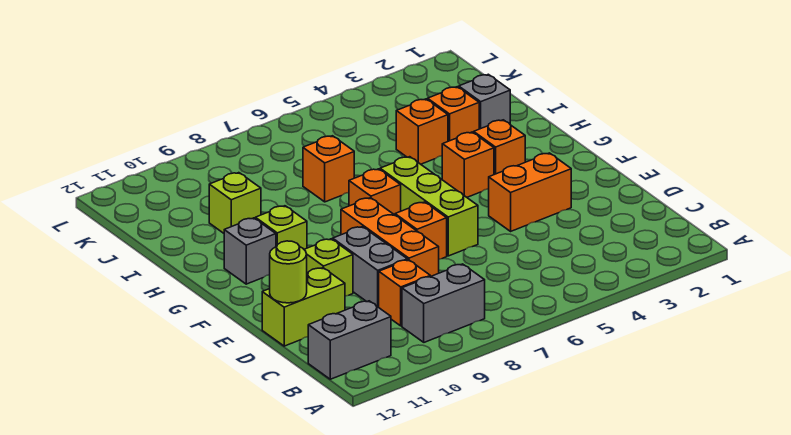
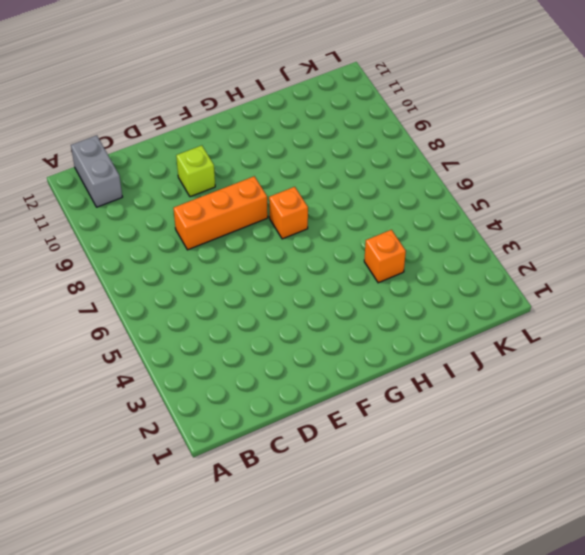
none -> grey brick B8:B9 level 1
none -> orange brick C9 level 1
none -> grey brick D9:E9 level 1

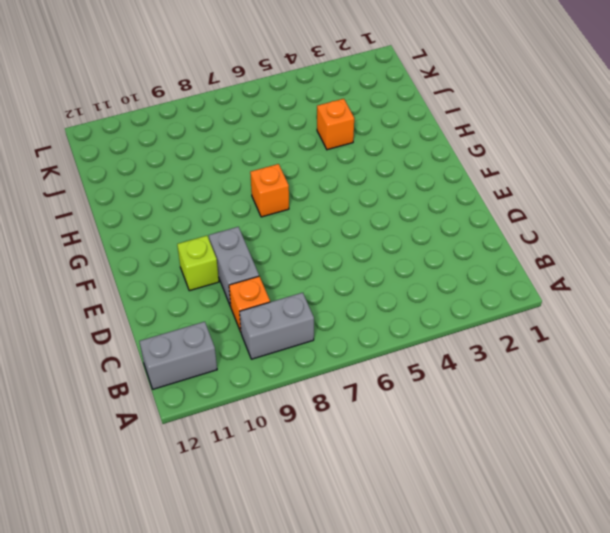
none -> orange brick D8:F8 level 1
none -> lime brick D11:D12 level 1
none -> orange brick E3:E4 level 1

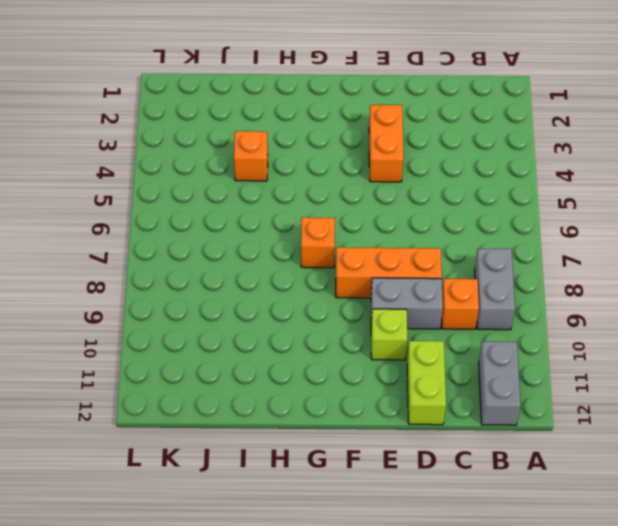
none -> lime brick E6:G6 level 1
none -> orange brick E7 level 1
none -> orange brick G3 level 1

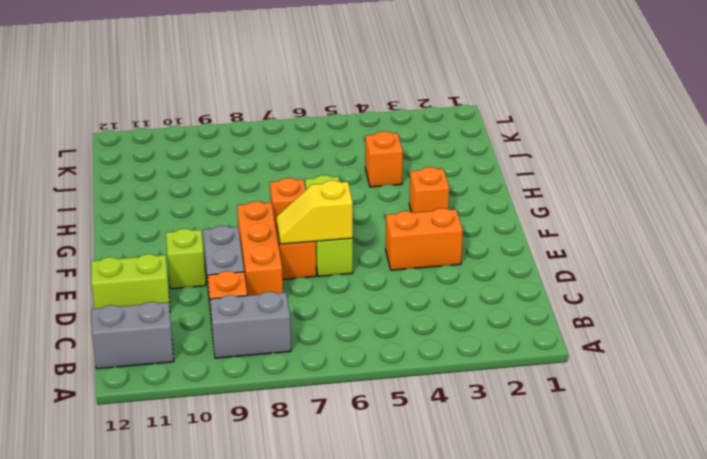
yellow slope E6:E7 level 2 top 6 -> none
none -> orange brick G4 level 1
none -> lime brick G10 level 1
none -> grey brick G11 level 1

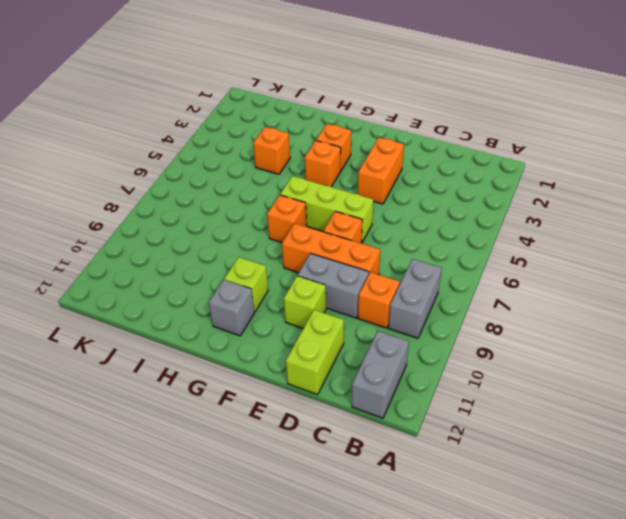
none -> grey brick I2 level 1
none -> orange brick I3 level 1
none -> orange brick I7 level 1

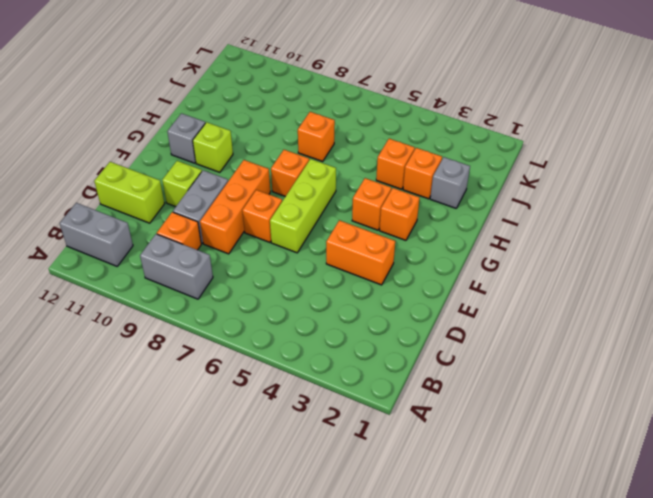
none -> lime brick I10 level 1
none -> lime round brick D12 level 2

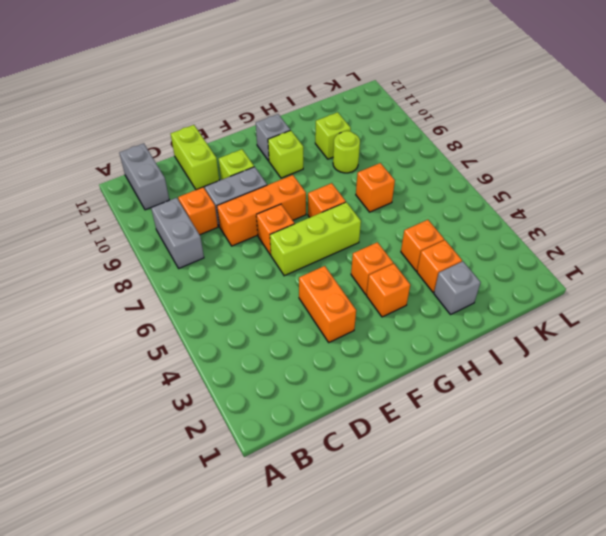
lime round brick I9 level 1 -> lime round brick D12 level 2

